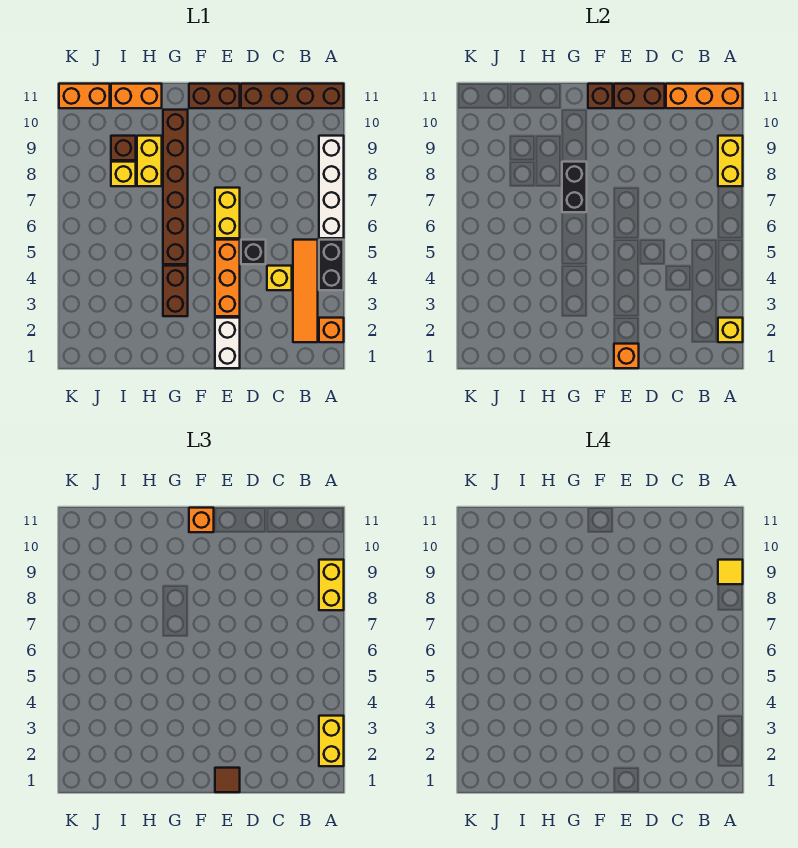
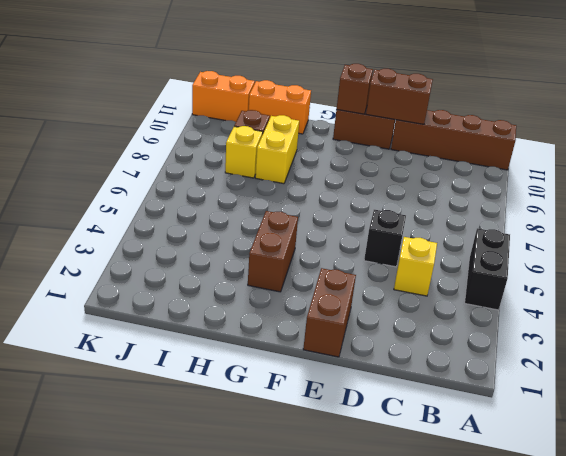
brown brick E1:E2 level 1 -> white brick E1:E2 level 1
none -> orange brick A2 level 1
none -> white brick A6:A9 level 1
none -> orange tile B2:B5 level 1
none -> orange brick E3:E5 level 1

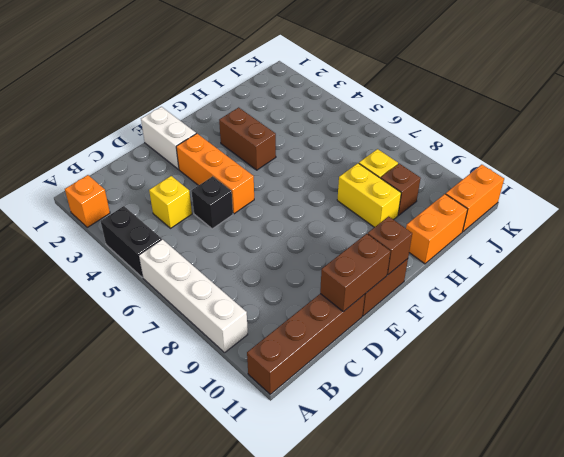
none -> orange tile B2:B5 level 1
none -> yellow brick E6:E7 level 1
none -> brown brick G5:G10 level 1
none -> yellow brick A2 level 2

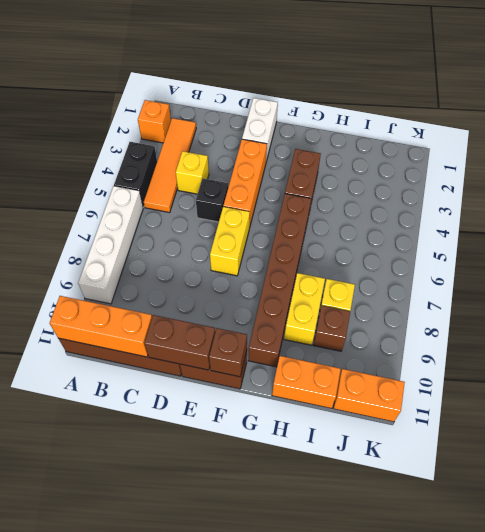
none -> yellow brick A2 level 2
none -> yellow brick A8:A9 level 2
none -> orange brick E1 level 2
none -> black brick G7:G8 level 2

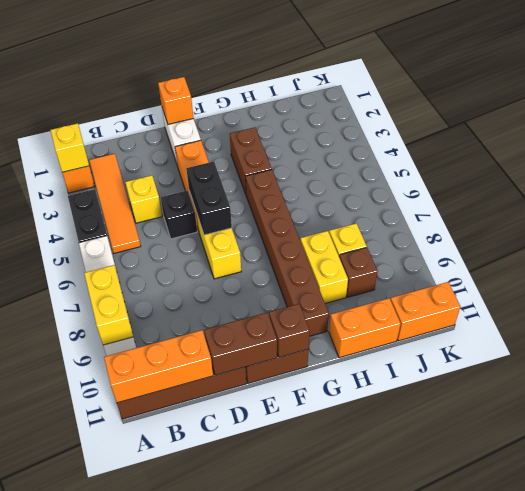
black brick E5:E6 level 2 -> black brick G7:G8 level 2
none -> yellow brick A2:A3 level 3
none -> yellow brick A8:A9 level 3
none -> brown tile E1 level 3
none -> orange brick F11 level 3

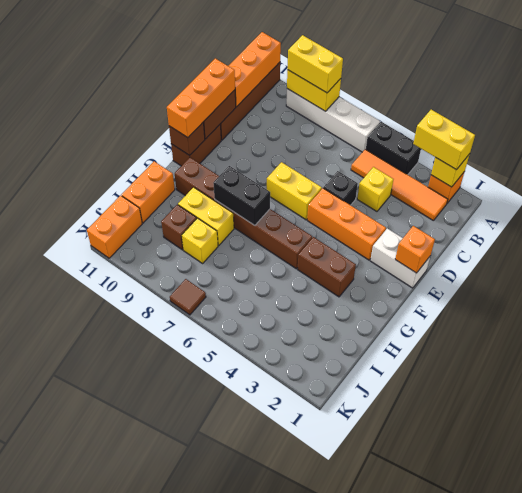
orange brick D11:F11 level 3 -> orange brick F11 level 3
brown tile K7 level 1 -> brown tile E1 level 3
none -> yellow tile A9 level 4

